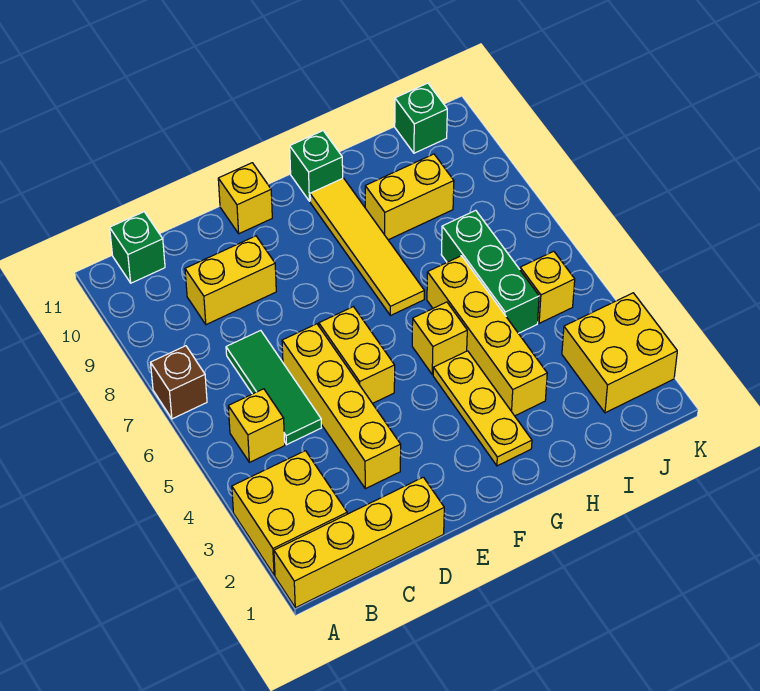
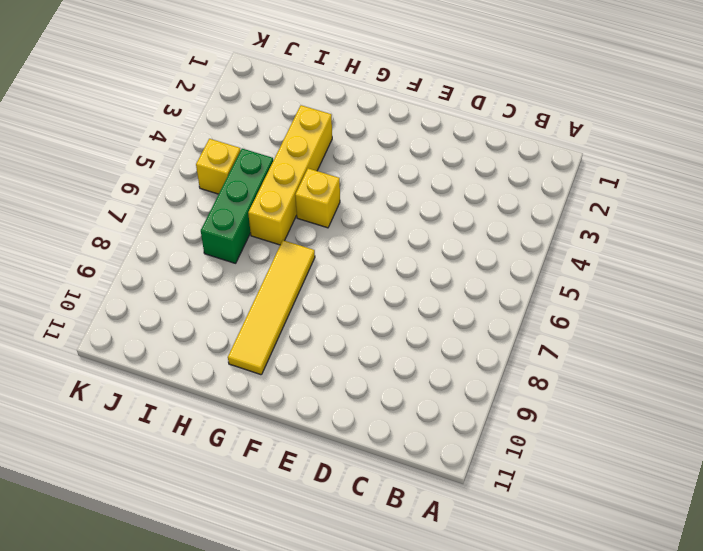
none -> yellow brick A1:D1 level 1
none -> yellow brick A2:B3 level 1
none -> brown brick A7 level 1

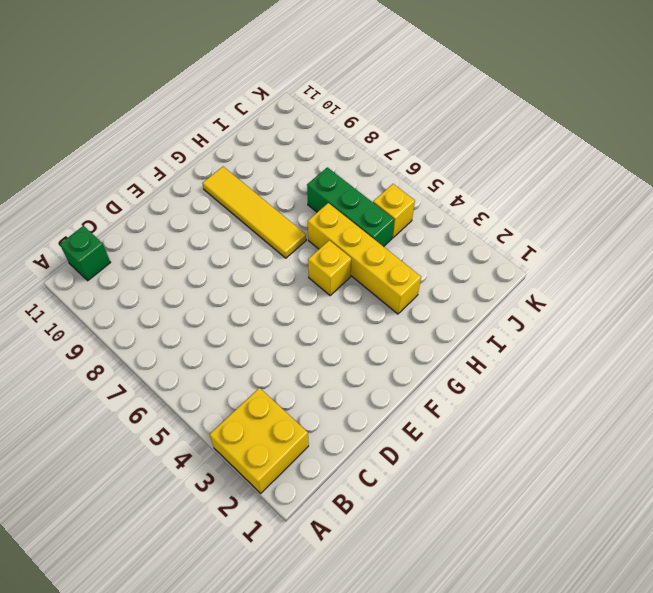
none -> yellow brick A1:D1 level 1
none -> brown brick A7 level 1
none -> yellow brick B5 level 1

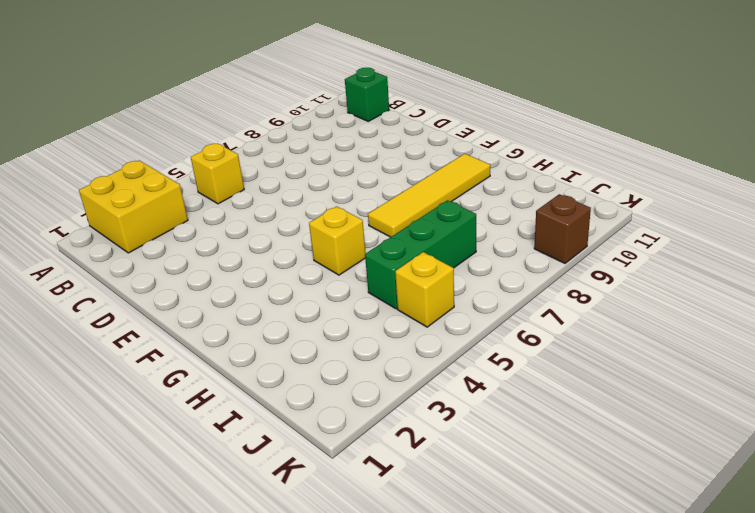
brown brick K9 level 1 -> brown brick A7 level 1
none -> yellow brick A1:D1 level 1
none -> green tile C5:C7 level 1
none -> yellow brick C9:D9 level 1

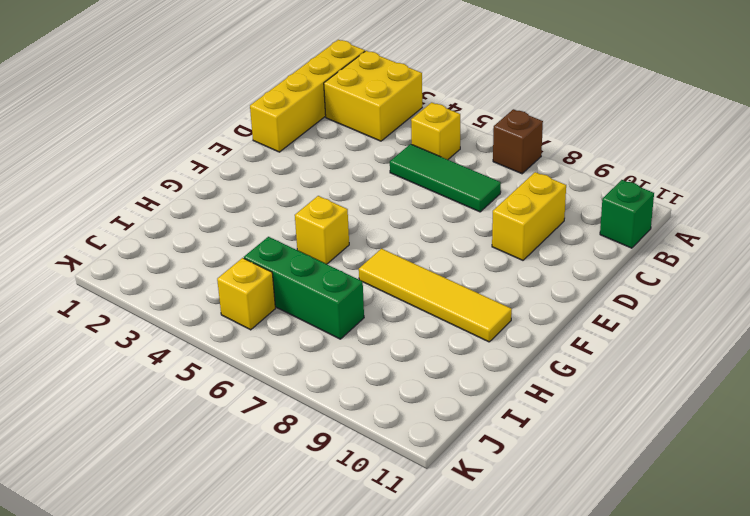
none -> yellow brick D3:D6 level 1
none -> yellow brick E5:E6 level 1
none -> yellow brick E11 level 1

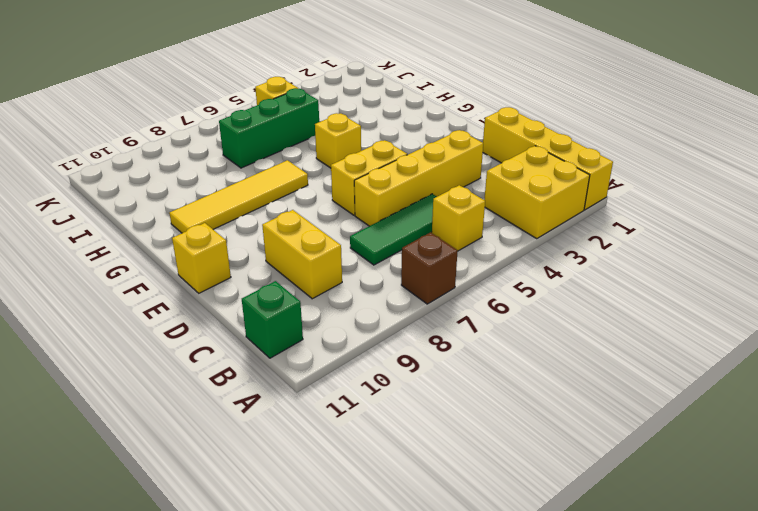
none -> yellow plate G2:G4 level 1
none -> green brick G11 level 1
none -> yellow brick H3:H6 level 1

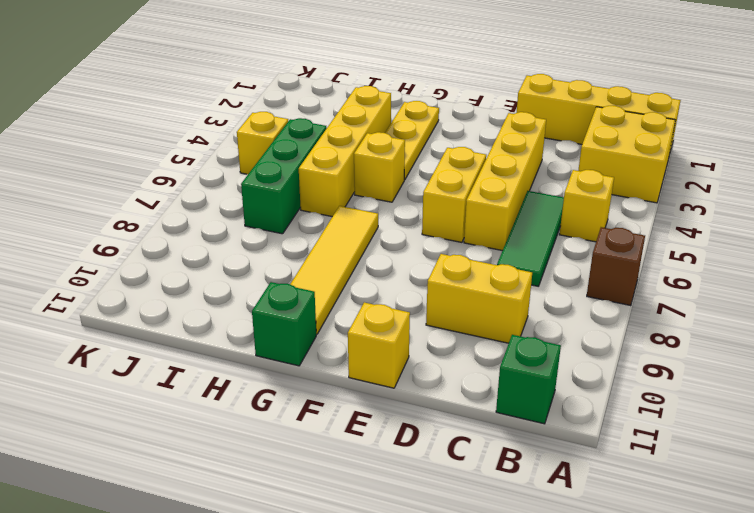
none -> yellow brick H9:I9 level 1
none -> yellow brick J2:K3 level 1
none -> green brick J11 level 1

